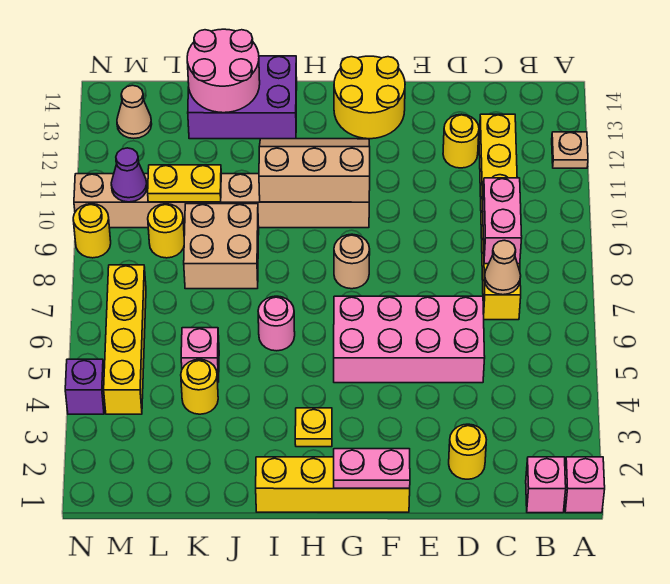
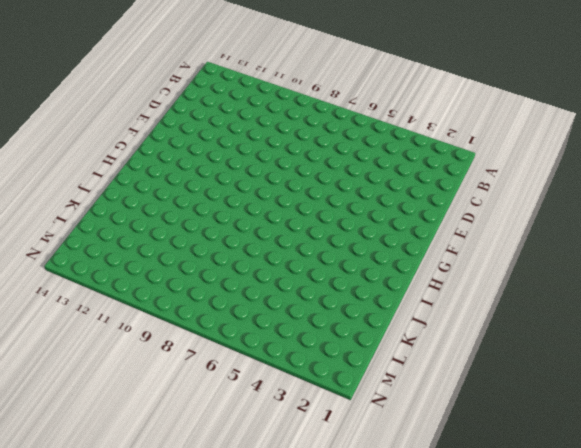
none -> pink brick A1 level 1
none -> tan plate A12 level 1
none -> pink brick B1 level 1

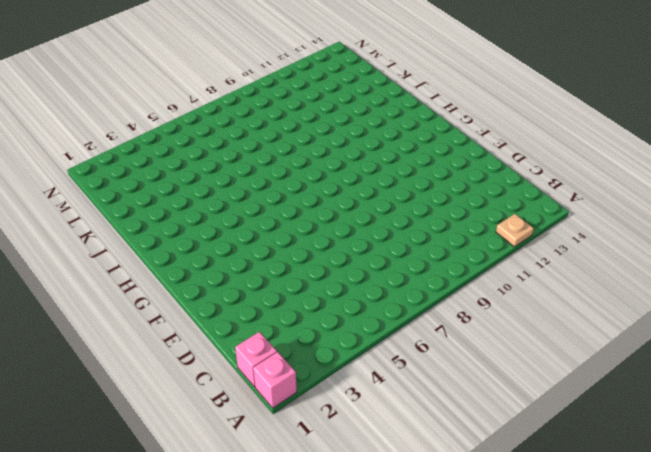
none -> yellow brick C7:C12 level 1
none -> yellow round brick D2 level 1
none -> pink brick D5:G6 level 1

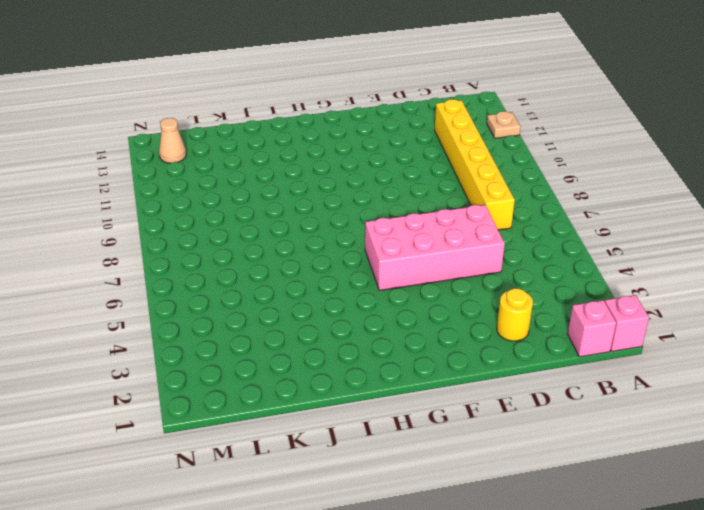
none -> yellow round brick D12 level 1
none -> yellow brick F1:I1 level 1
none -> yellow round brick F13:G14 level 1

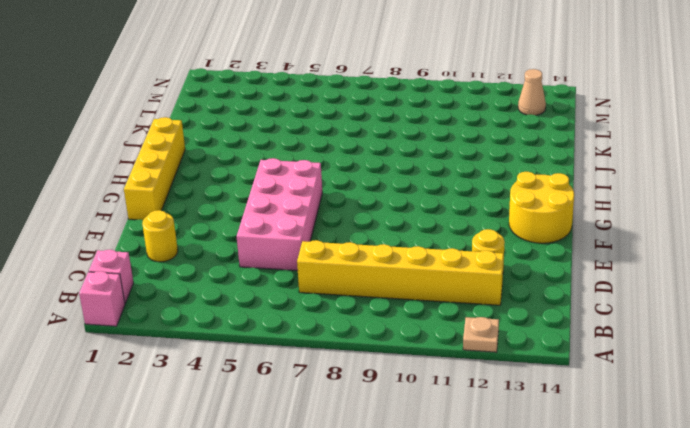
none -> tan round brick G8 level 1
none -> tan brick G10:N10 level 1
none -> yellow plate H3 level 1

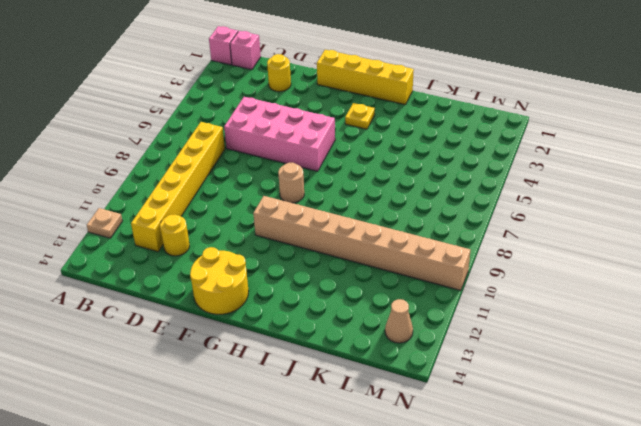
none -> pink round brick I6 level 1
none -> purple brick I13:K14 level 1
none -> tan brick J8:K9 level 1

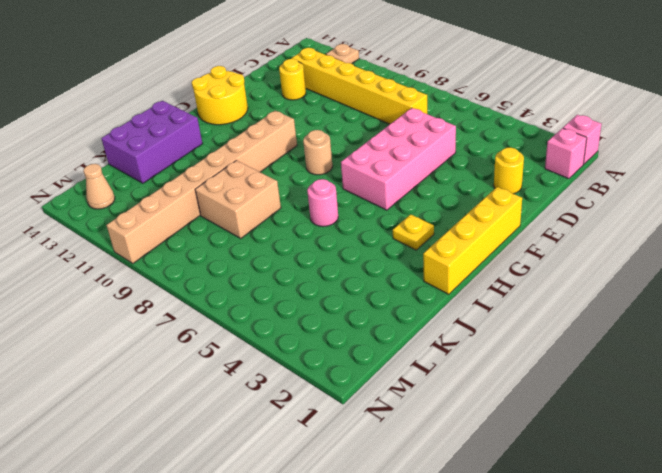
none -> yellow round brick K4 level 1
none -> pink brick K5 level 1
none -> yellow round brick L9 level 1

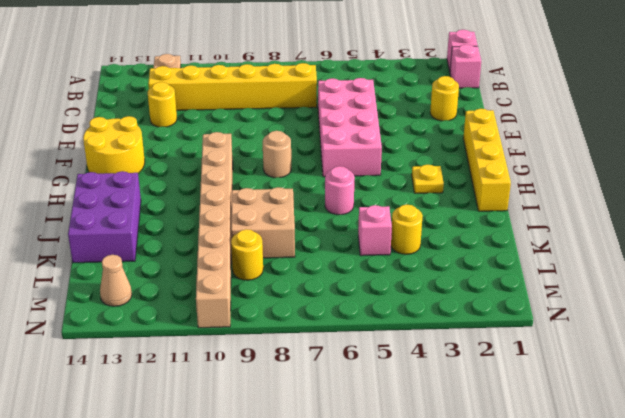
none -> yellow brick M4:M7 level 1
none -> purple brick N4 level 1
none -> yellow round brick N9 level 1

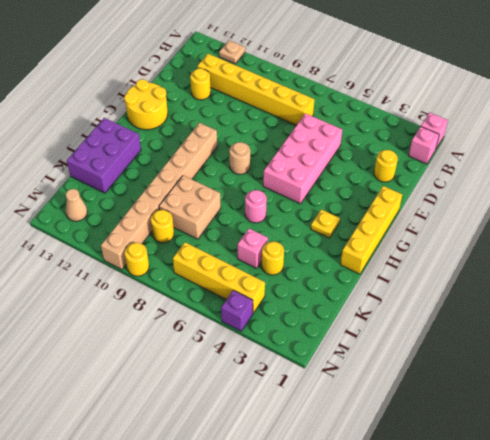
none -> tan cone C7 level 2
none -> pink brick C8:C9 level 2
none -> pink plate F1:G1 level 2

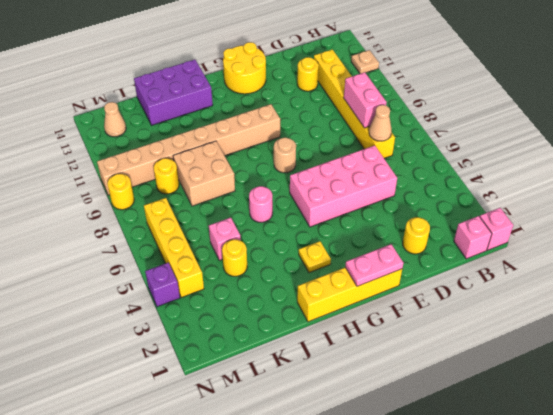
none -> tan slope G10:I11 level 2 top 10
none -> pink round brick J13:K14 level 2
none -> yellow plate K10:L10 level 2

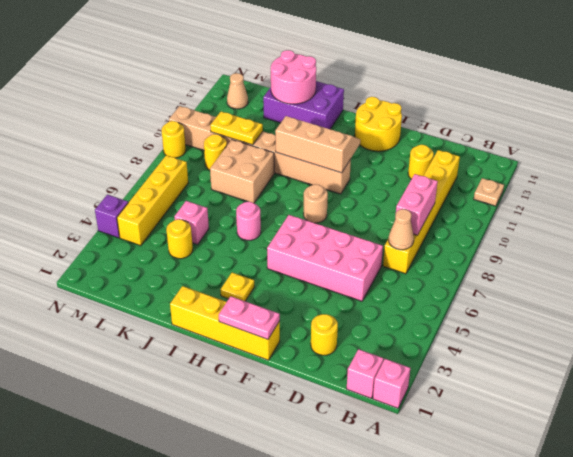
none -> purple cone M10 level 2

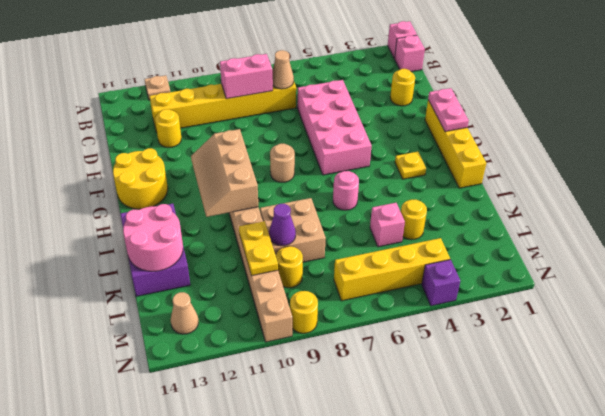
purple cone K9 level 2 -> purple cone M10 level 2

